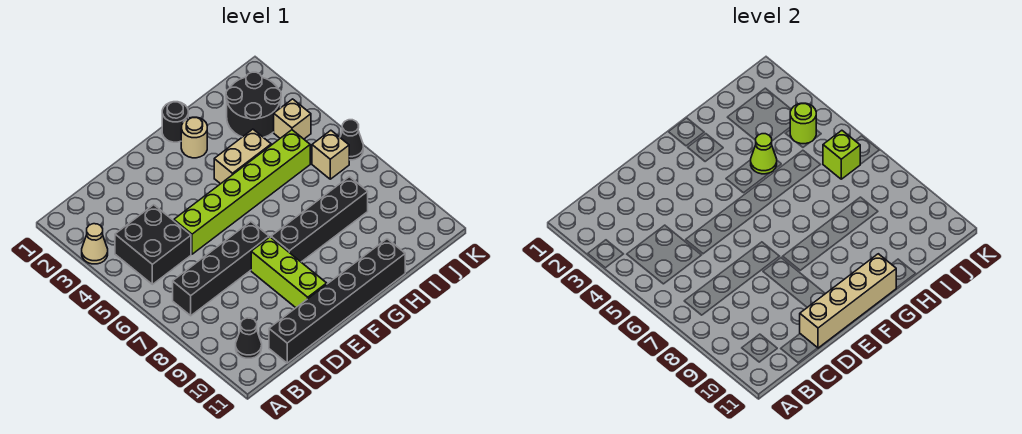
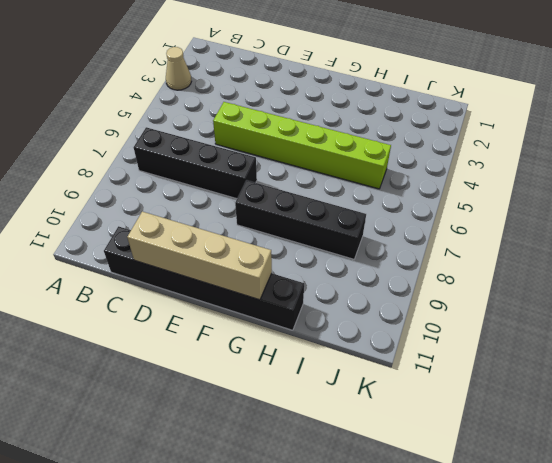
none -> black brick B4:C5 level 1
none -> black cone B10 level 1
none -> lime brick E8:E10 level 1

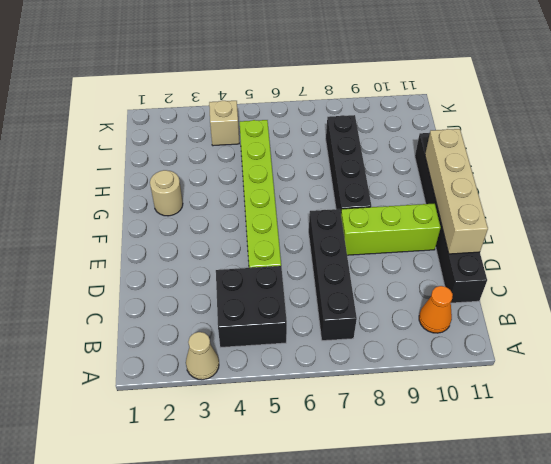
orange cone B10 level 1 -> black cone B10 level 1
none -> black round brick G1 level 1
none -> tan brick G4:H4 level 1
none -> black round brick I2:J3 level 1

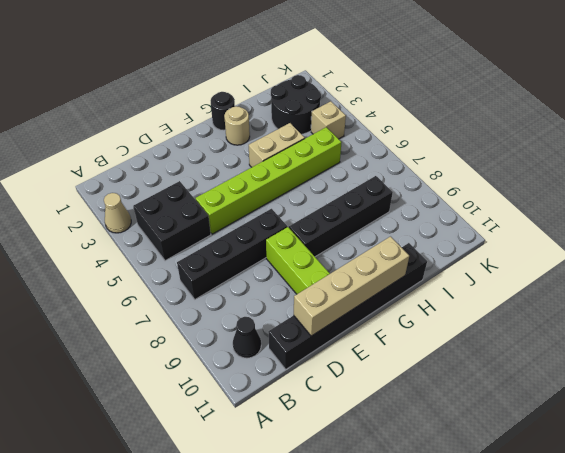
none -> tan brick J6 level 1
none -> black cone K6 level 1
none -> lime cone H4 level 2

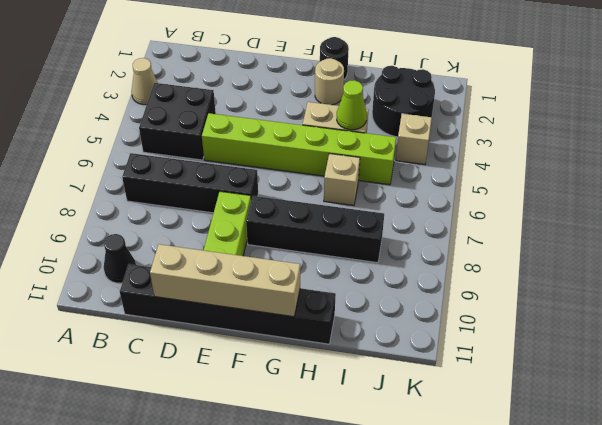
tan brick H6 level 1 -> tan brick J6 level 1
none -> black cone K6 level 1
none -> lime round brick J4 level 2
none -> lime brick J6 level 2

